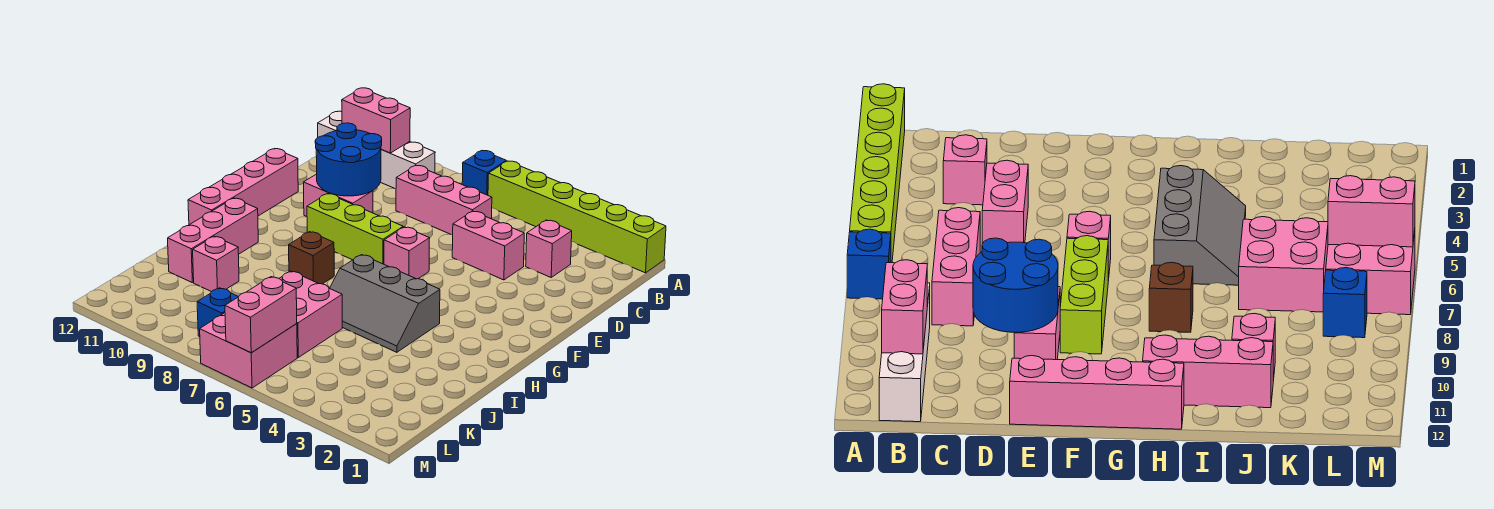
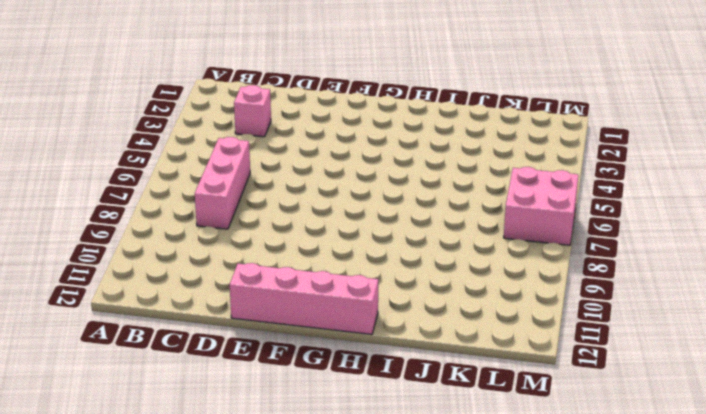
none -> lime brick A1:A6 level 1
none -> blue brick A7 level 1
none -> white brick B9:B12 level 1

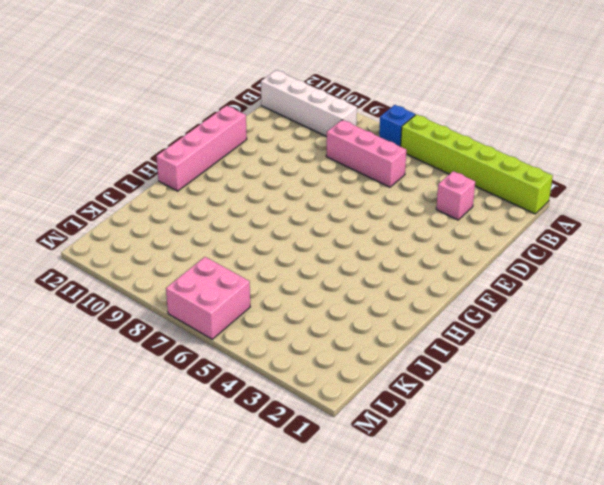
none -> pink brick D4:D5 level 1
none -> pink brick E9:E10 level 1
none -> pink brick F6 level 1

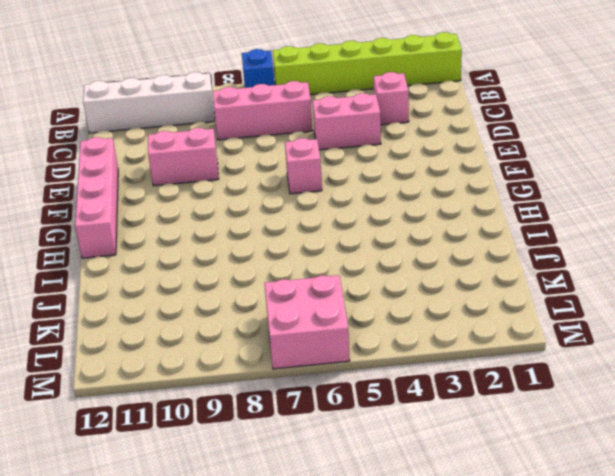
none -> lime brick F7:F9 level 1
none -> grey slope H4:I6 level 1 top H
none -> brown brick H8 level 1

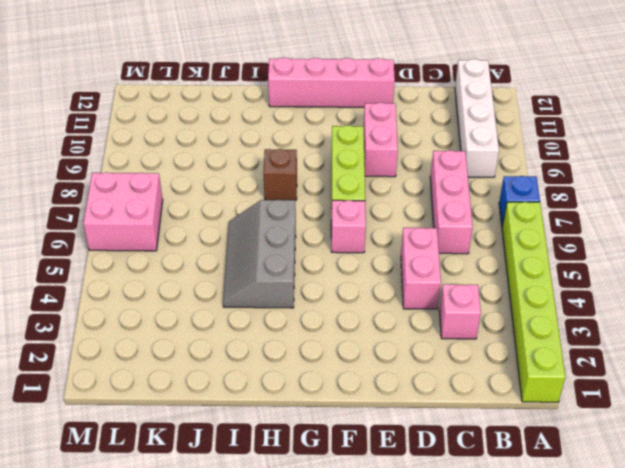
none -> pink brick H11:J11 level 1
none -> pink brick J6:K7 level 1
none -> pink brick J10 level 1

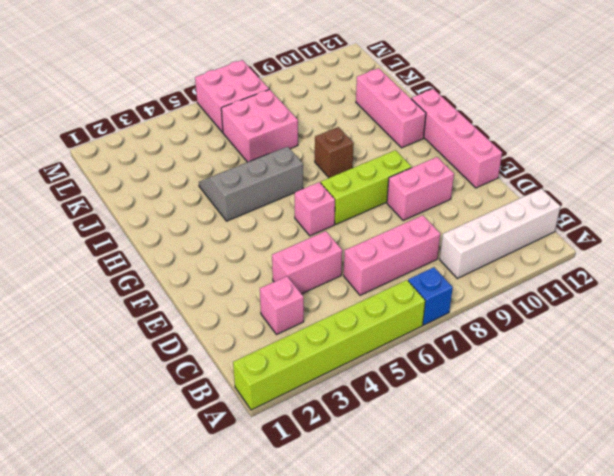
none -> pink brick J10 level 1
none -> blue brick L8 level 1
none -> pink brick B10:B11 level 2

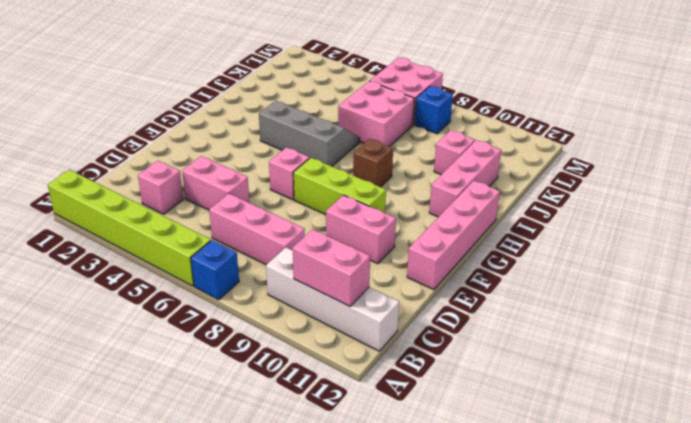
none -> blue round brick D9:E10 level 2
none -> pink brick L6:M6 level 2

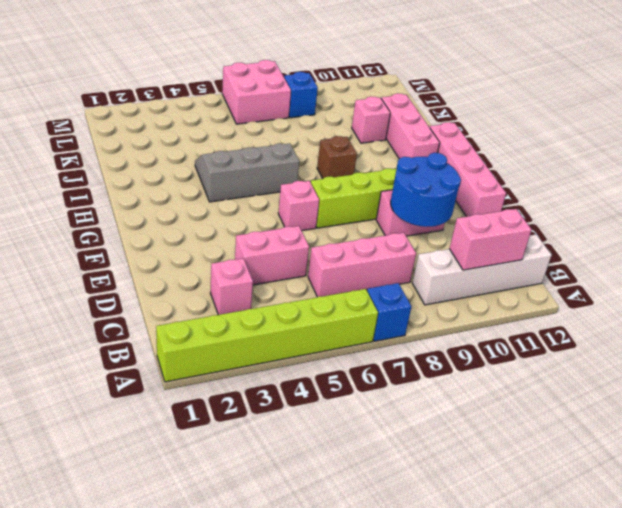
none -> pink brick J6:K7 level 1
none -> pink brick L6:M6 level 2

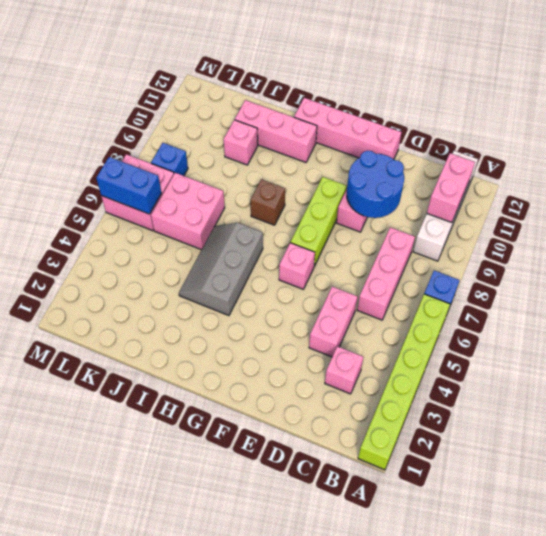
blue brick L6:M6 level 2 -> pink brick L6:M6 level 2

